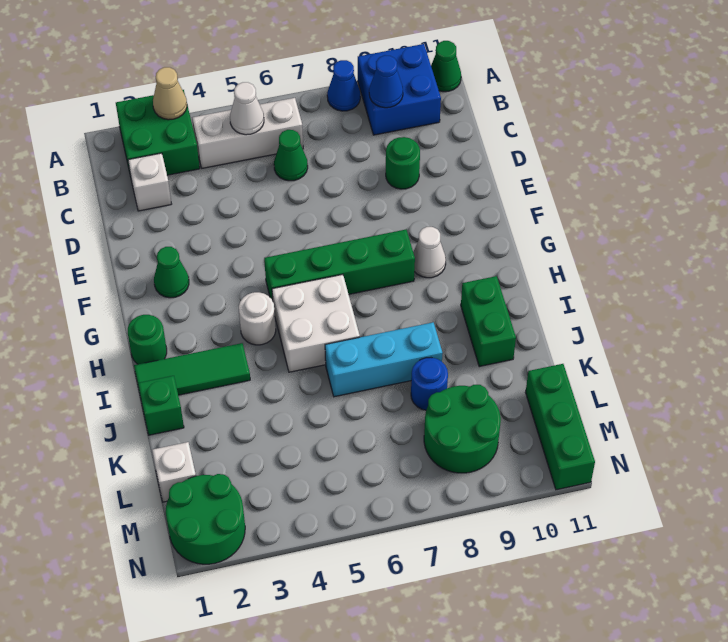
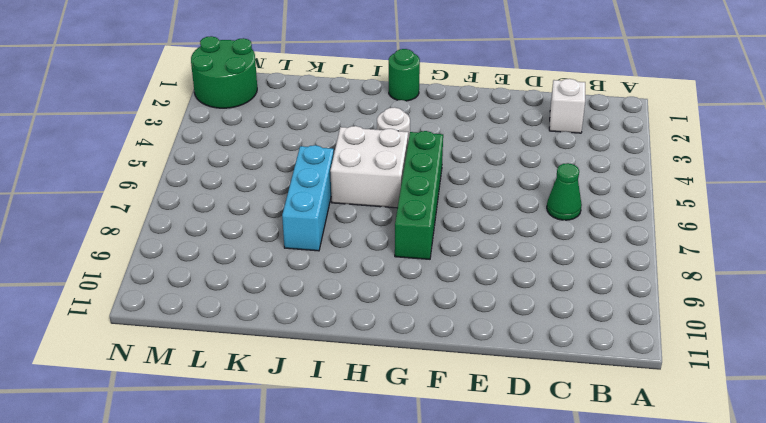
none -> green brick A2:B3 level 1
none -> blue cone A8 level 1
none -> blue brick A9:B10 level 1

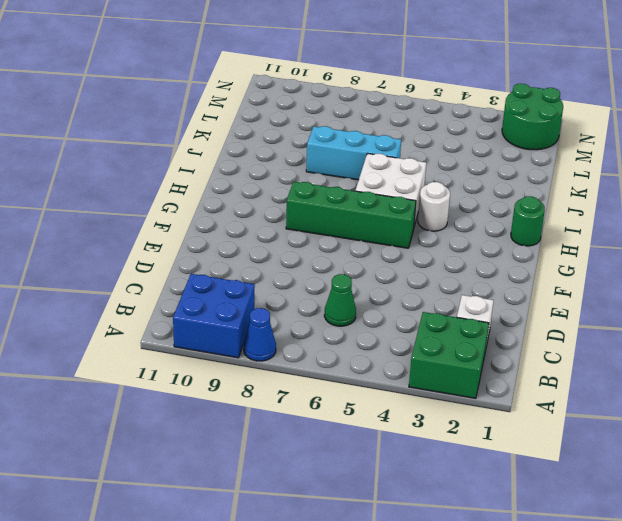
none -> green cone A11 level 1
none -> white brick B4:B6 level 1
none -> green round brick D9 level 1

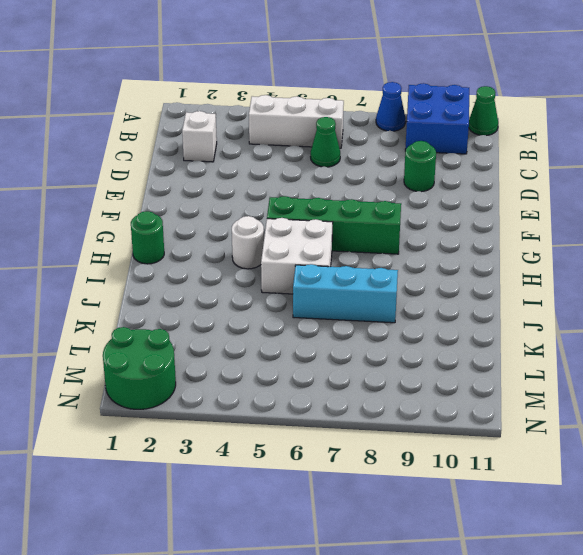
none -> green brick A2:B3 level 1
none -> green cone F2 level 1
none -> white cone G9 level 1

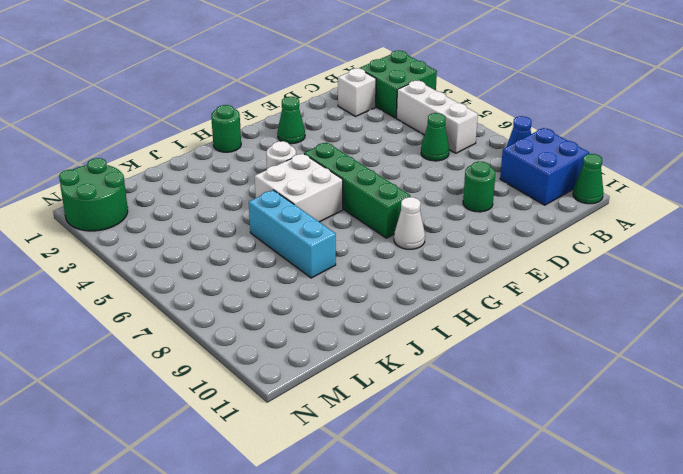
none -> green tile I1:I3 level 1
none -> green brick I10:J10 level 1
none -> green brick J1 level 1

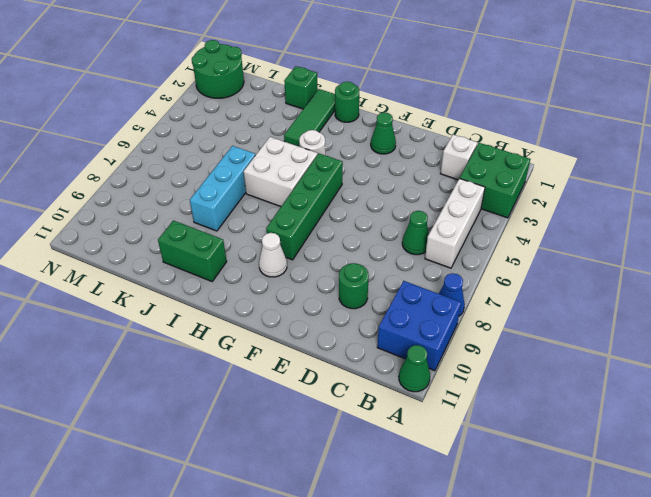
none -> blue round brick K8 level 1
none -> white brick L1 level 1
none -> green round brick L8:M9 level 1

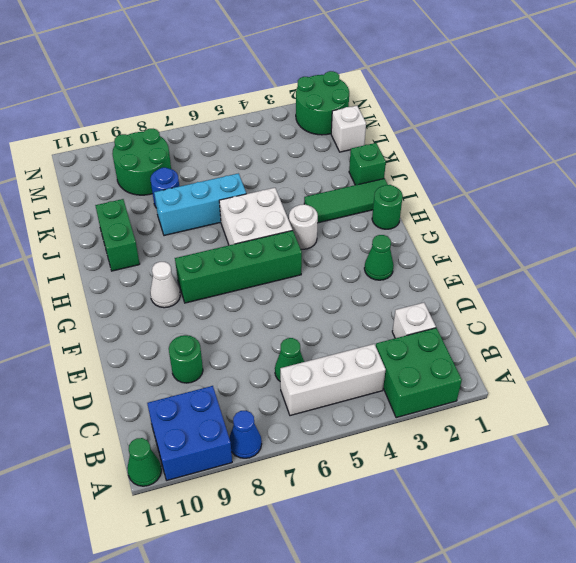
none -> green brick L11:N11 level 1
none -> tan cone A3 level 2
none -> white cone B5 level 2

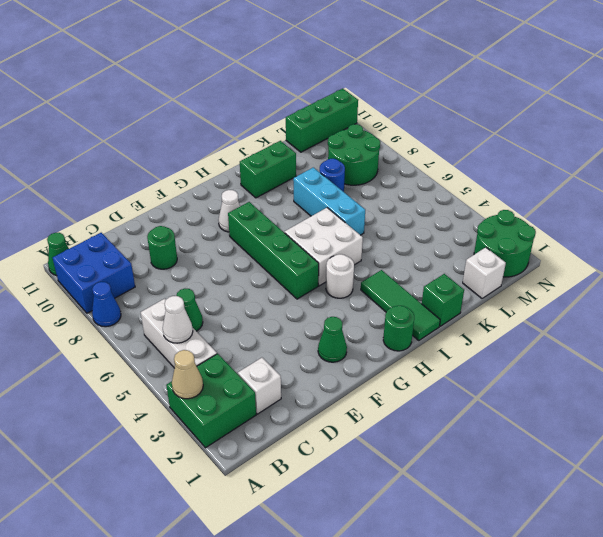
none -> blue cone B9 level 2

